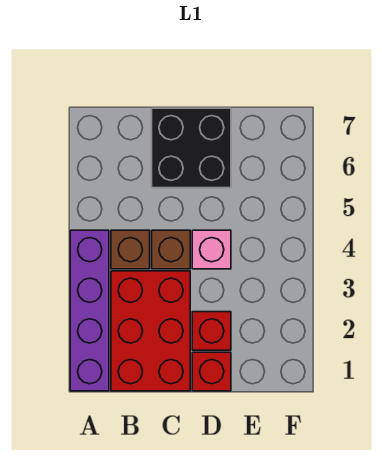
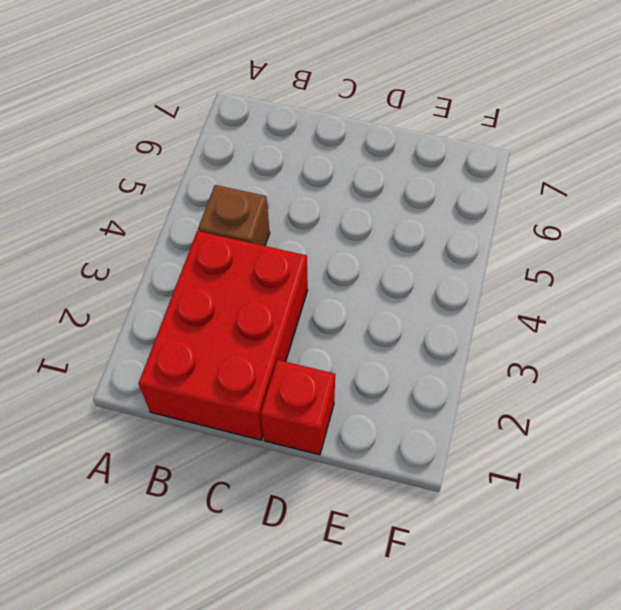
none -> purple brick A1:A4 level 1
none -> brown brick C4 level 1

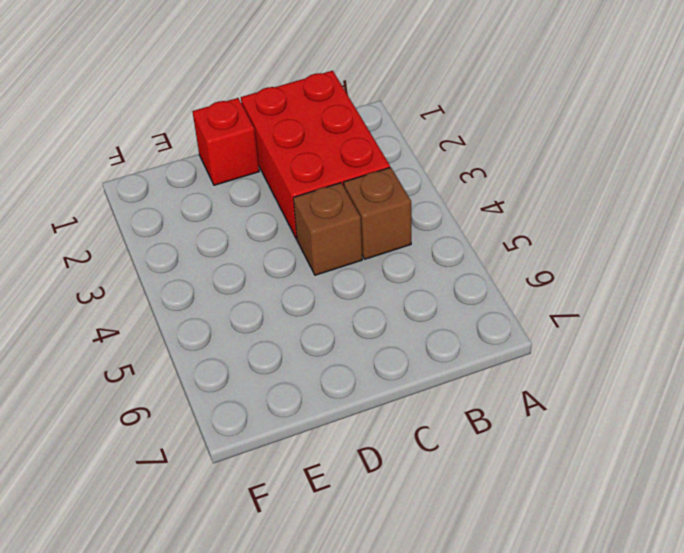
none -> purple brick A1:A4 level 1
none -> black brick C6:D7 level 1

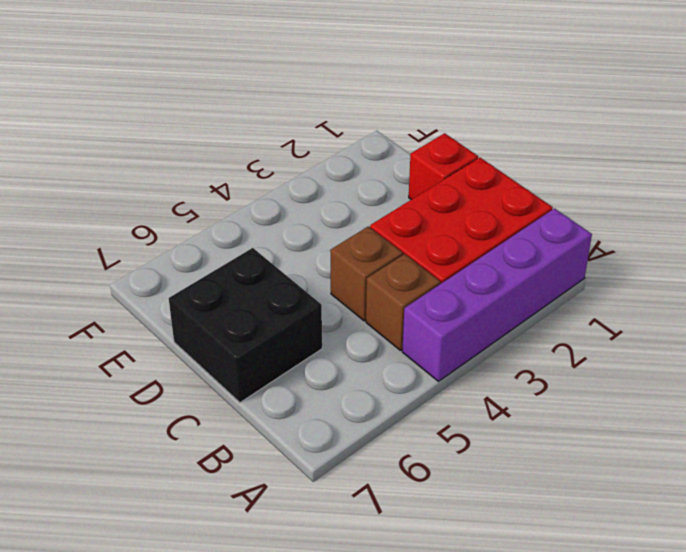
none -> red brick D2 level 1
none -> pink brick D4 level 1

